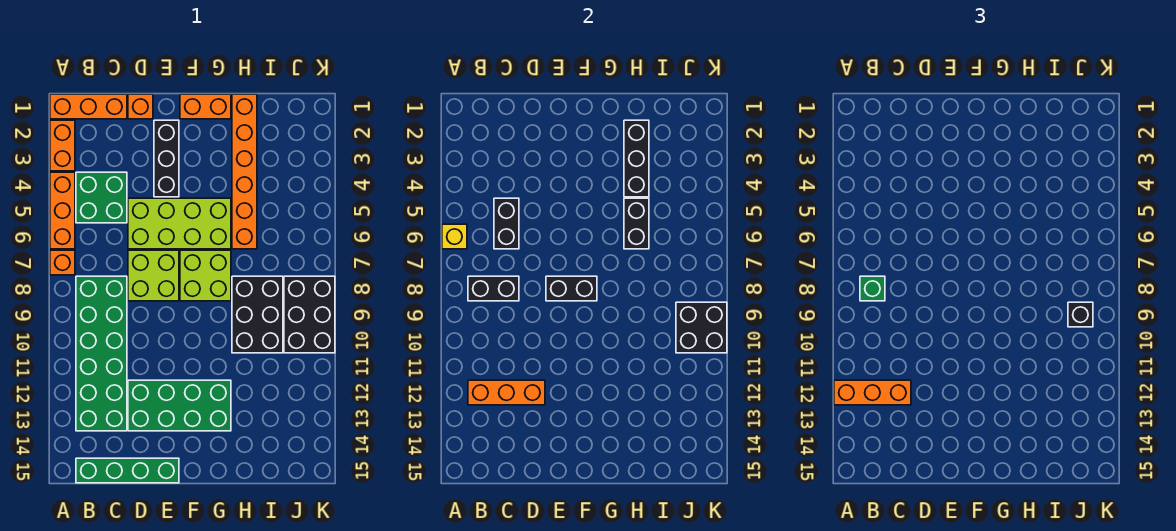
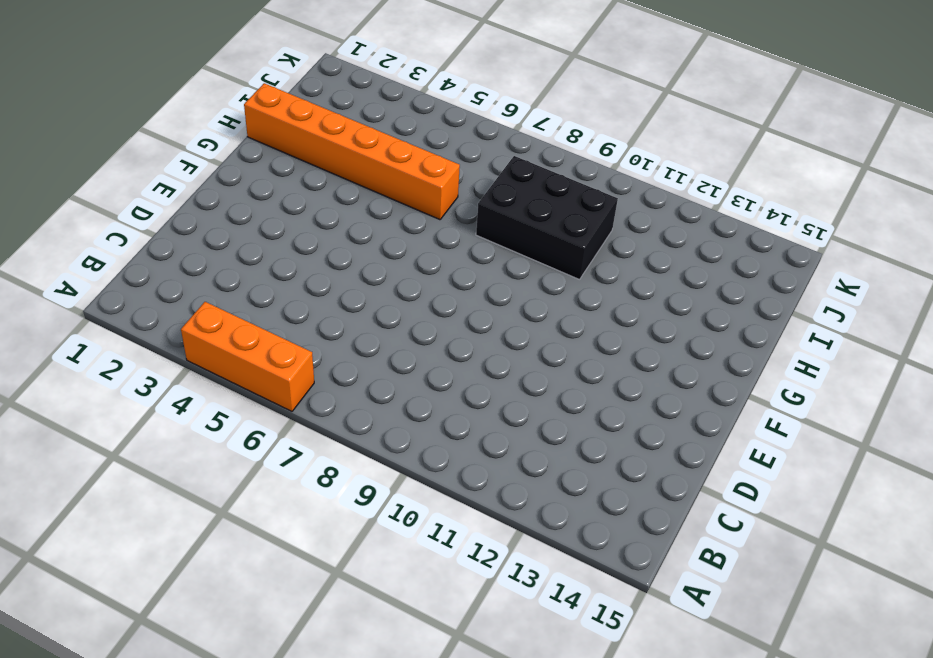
none -> orange brick A1:C1 level 1
none -> orange brick A2:A3 level 1
none -> orange brick A7 level 1

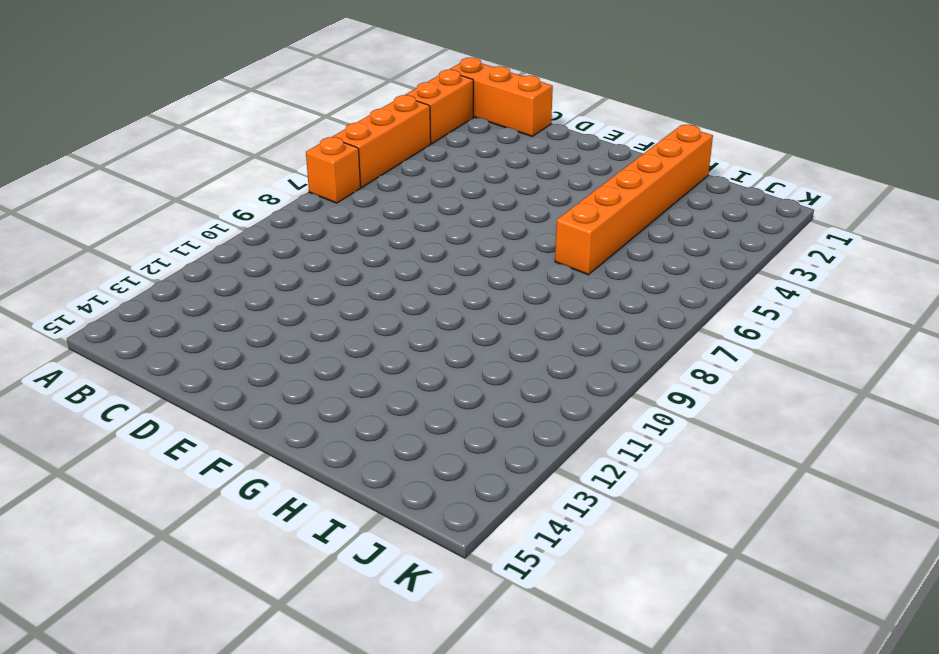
none -> green brick B4:C5 level 1
none -> green brick B8:C13 level 1
none -> green brick B15:E15 level 1

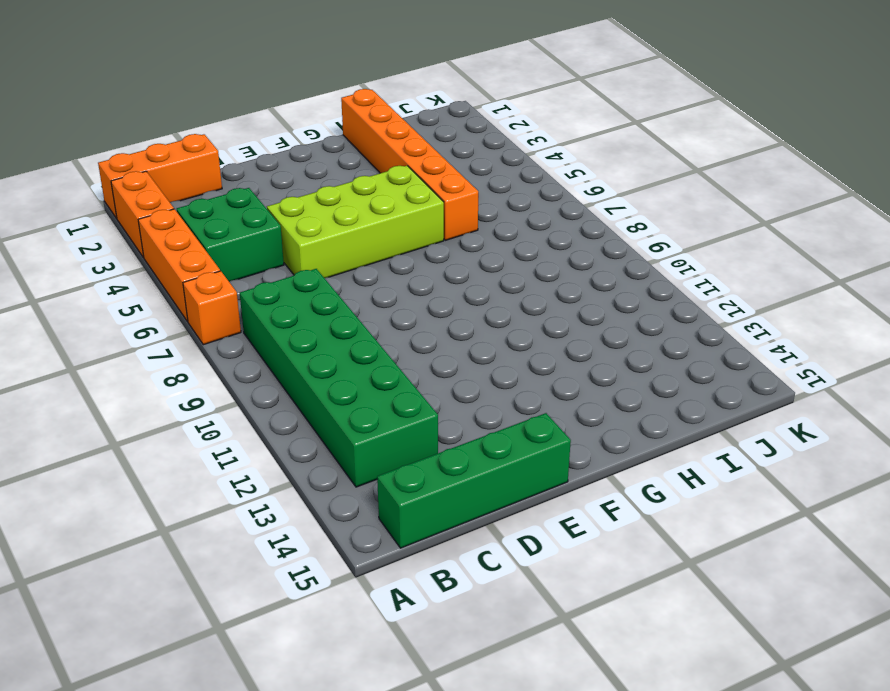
none -> orange brick D1 level 1
none -> lime brick D7:E8 level 1
none -> green brick D12:G13 level 1

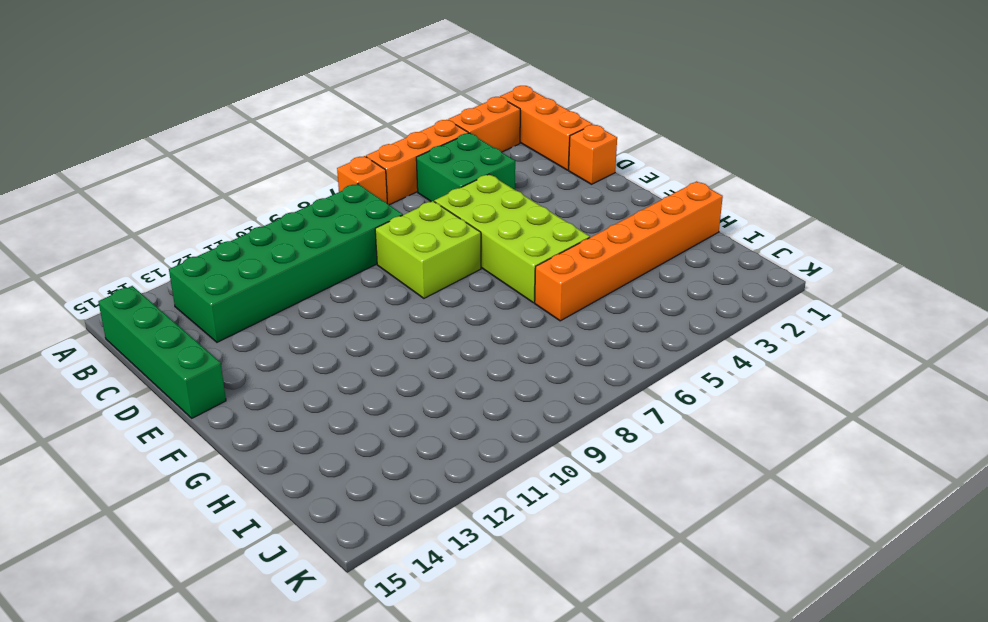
none -> green brick D12:G13 level 1
none -> black brick E2:E4 level 1
none -> orange brick F1:G1 level 1

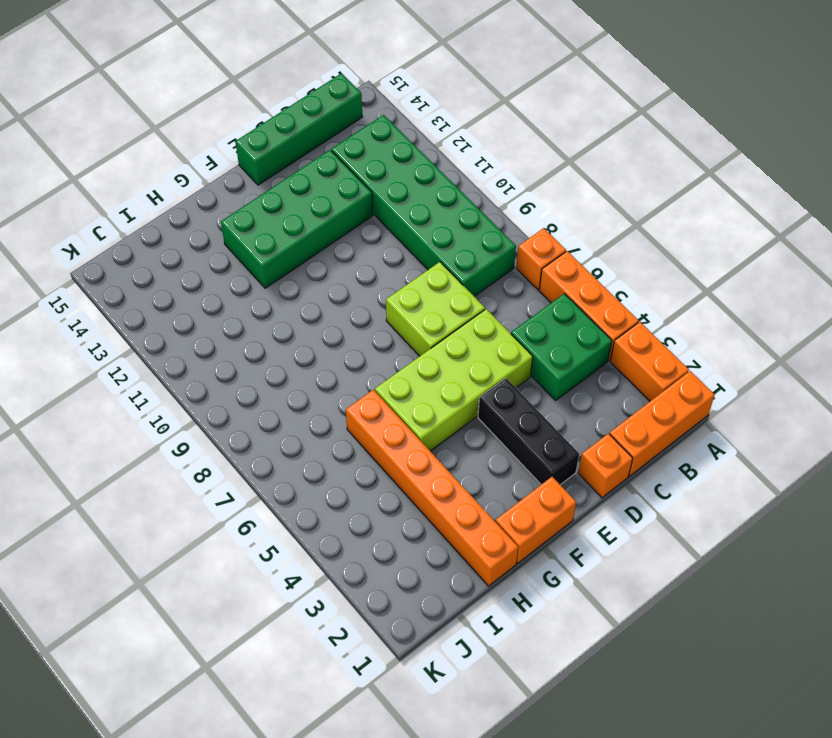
none -> lime brick F7:G8 level 1
none -> black brick H8:I10 level 1
none -> black brick J8:K10 level 1

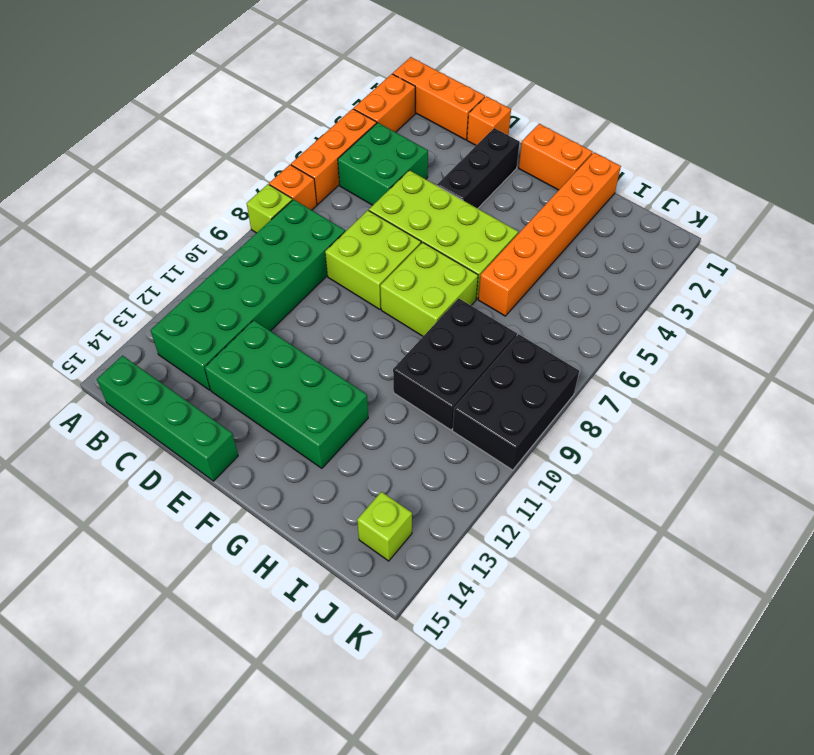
lime brick A8 level 1 -> none
lime brick J14 level 1 -> none
none -> yellow brick A6 level 2
none -> black brick B8:C8 level 2
none -> orange brick B12:D12 level 2

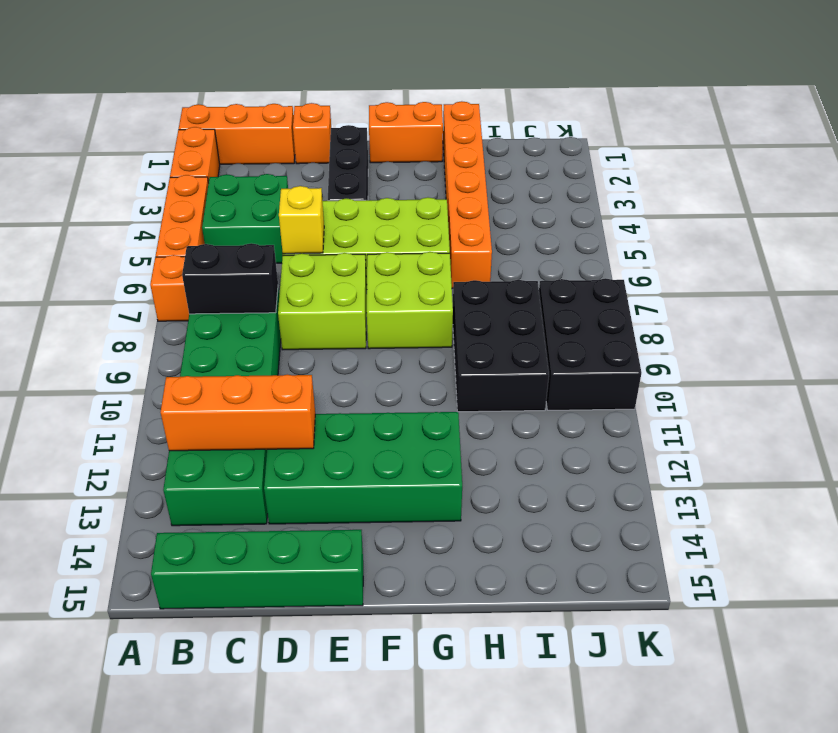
yellow brick D6 level 2 -> yellow brick A6 level 2
none -> black brick C5:C6 level 2
none -> black brick E8:F8 level 2
none -> black brick H2:H4 level 2

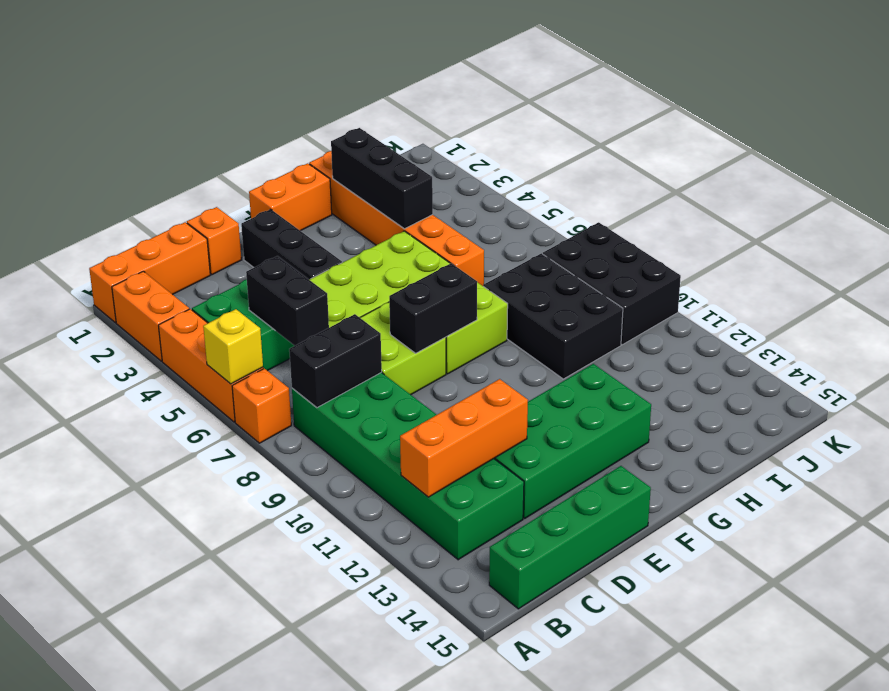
none -> black brick H5:H6 level 2
none -> black brick J9:K10 level 2
none -> orange brick A12:C12 level 3

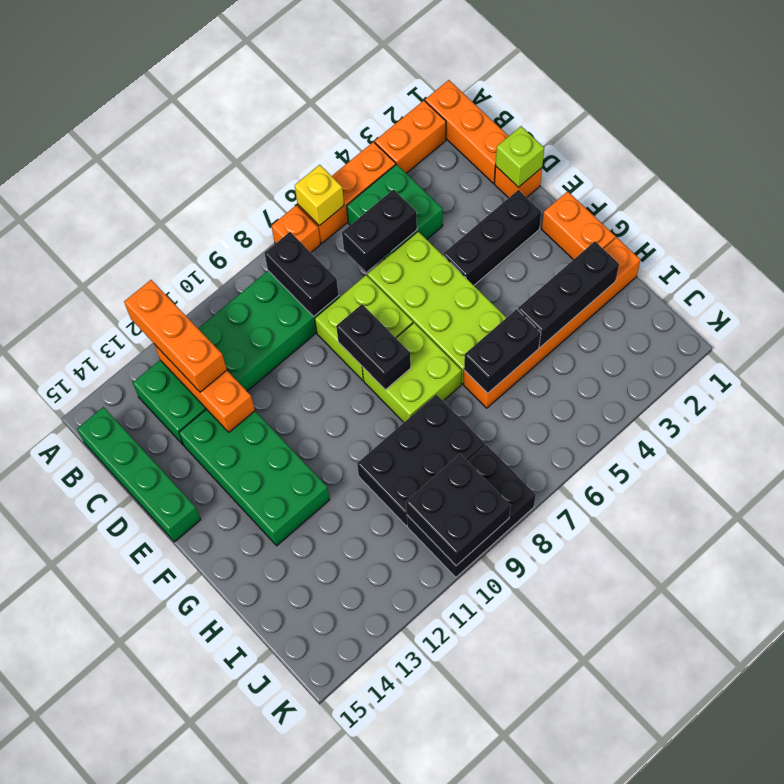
lime brick D1 level 2 -> none
none -> green brick B8 level 3
none -> black brick J9 level 3

